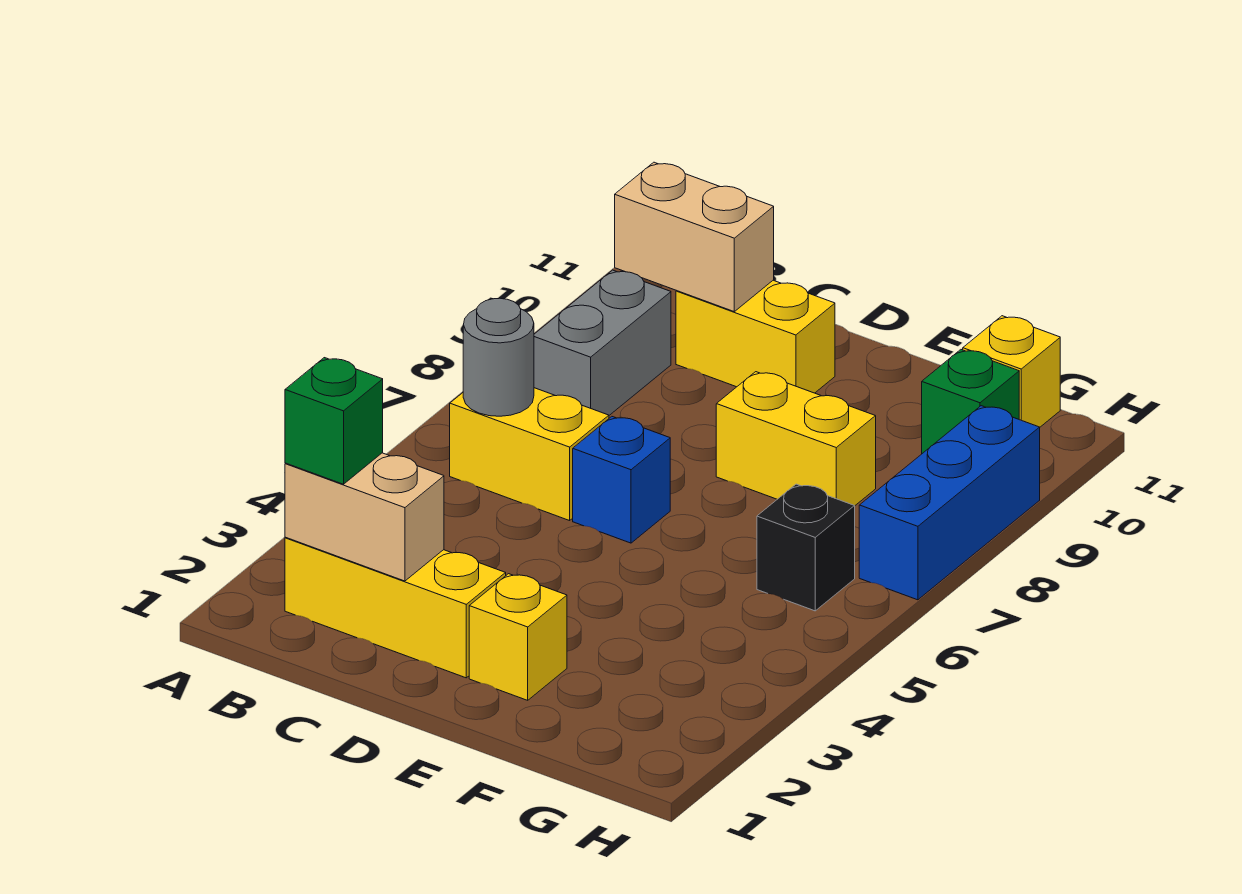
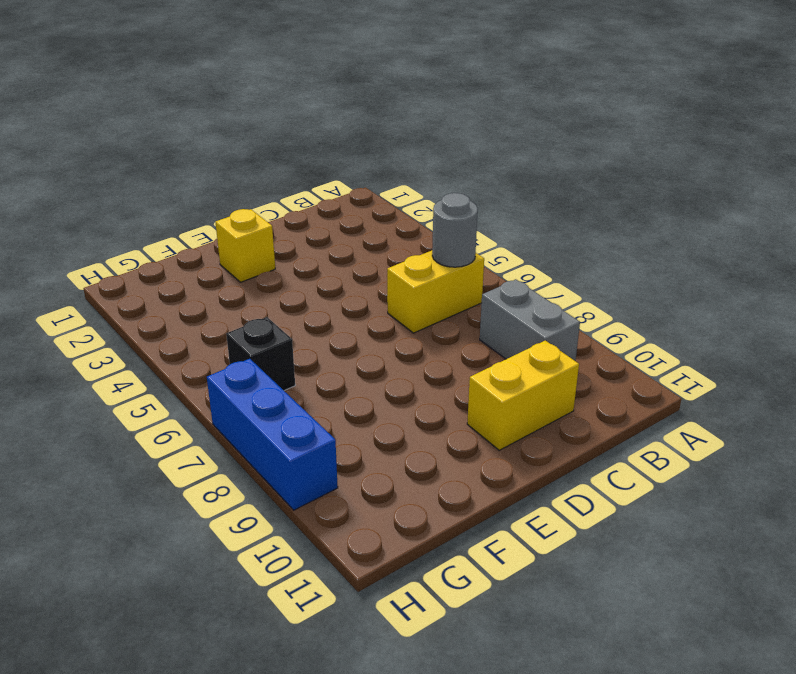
none -> yellow brick B2:D2 level 1
none -> blue brick D6 level 1
none -> yellow brick E8:F8 level 1

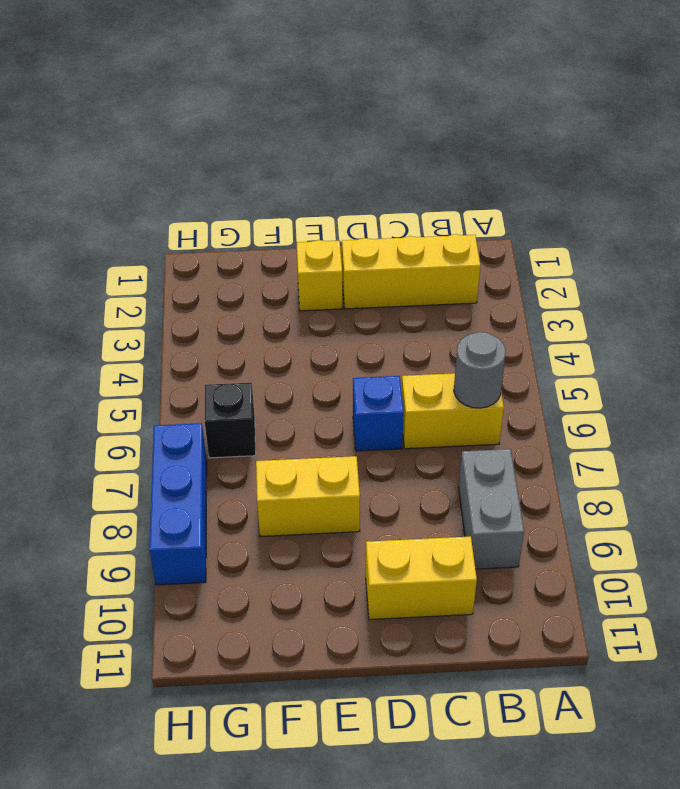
none -> green brick G10 level 1
none -> yellow brick G11 level 1
none -> tan brick B2:C2 level 2

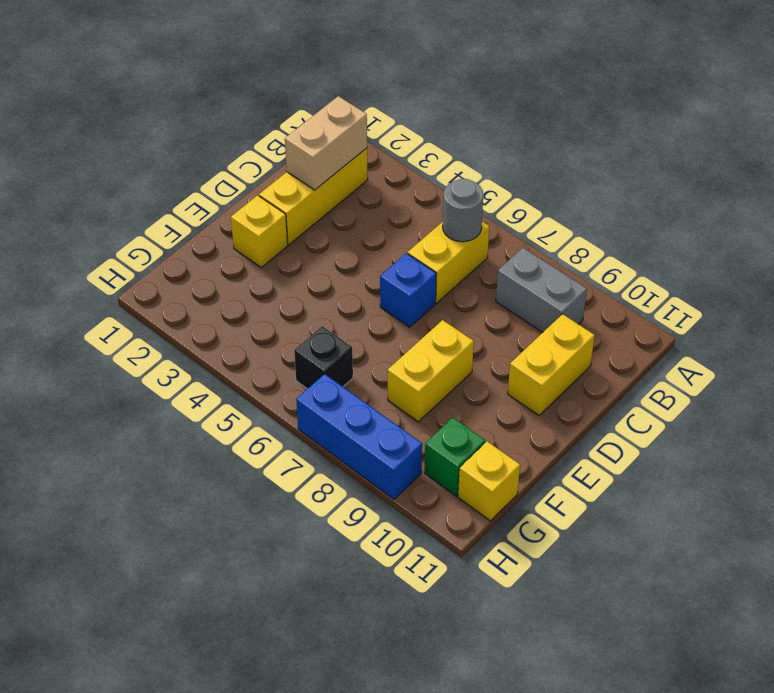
none -> tan brick B10:C10 level 2
none -> green brick B2 level 3

